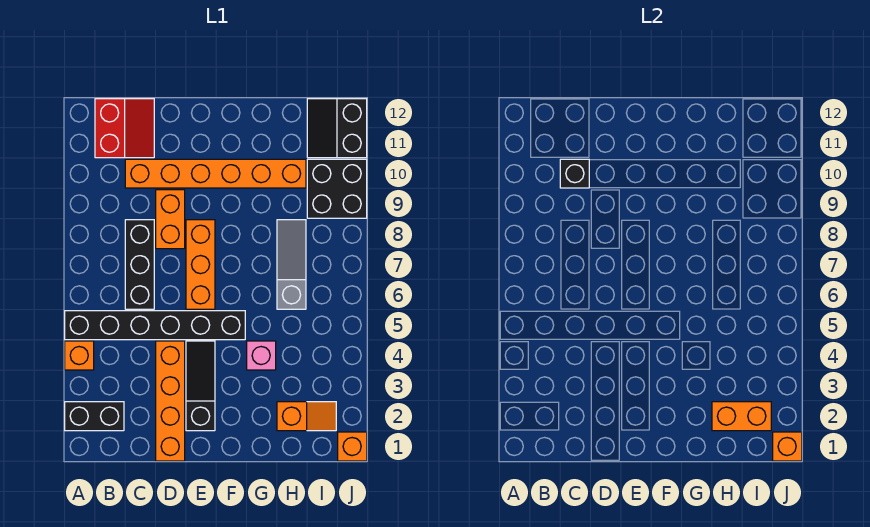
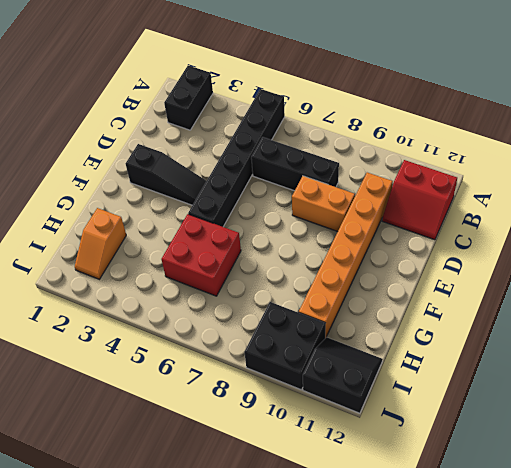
red brick G5:H6 level 1 -> grey slope H6:H8 level 1 top 6
none -> orange brick A4 level 1
none -> orange brick D1:D4 level 1
none -> orange brick E6:E8 level 1

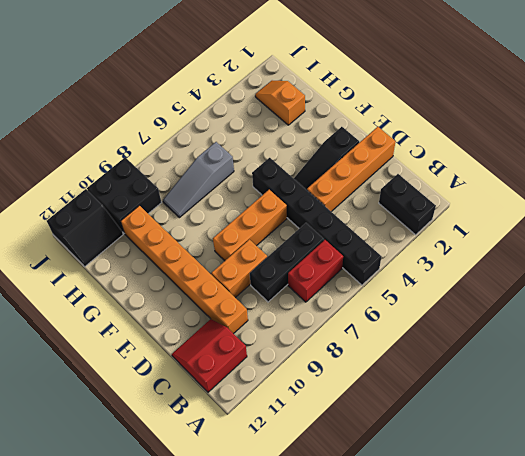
red brick B6:B7 level 1 -> none
none -> orange brick A4 level 1
none -> pink brick G4 level 1
none -> orange brick J1 level 1

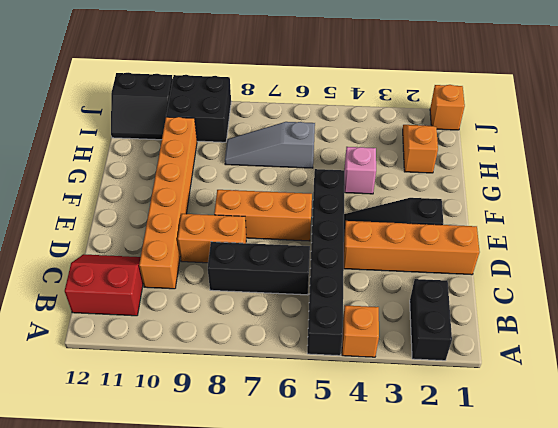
none -> black brick C10 level 2
none -> orange brick H2:I2 level 2
none -> orange brick J1 level 2

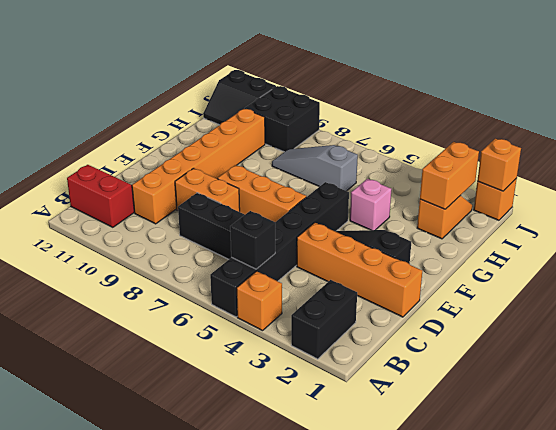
black brick B5 level 2 -> black brick C10 level 2

